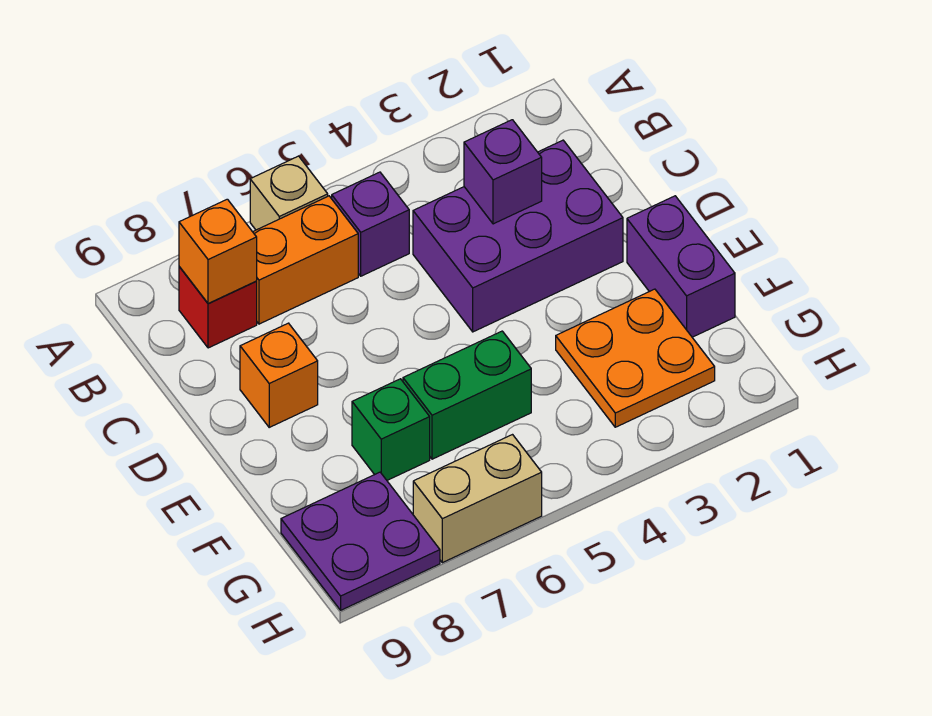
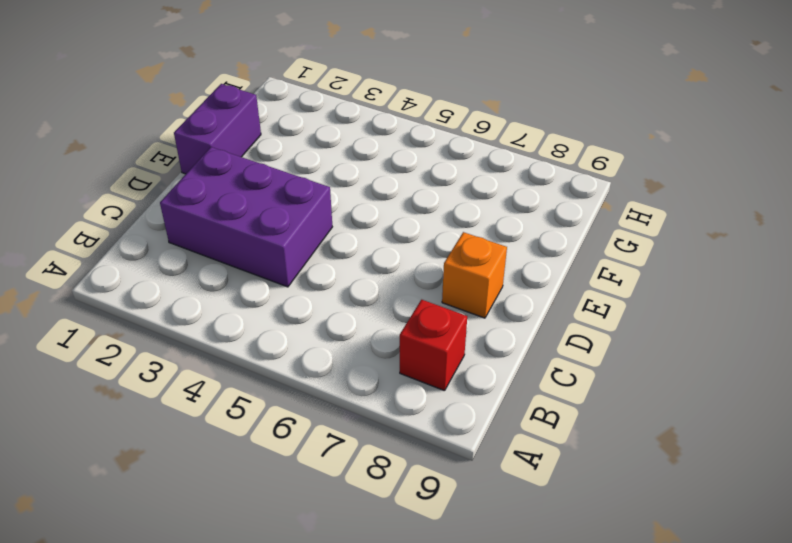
none -> tan brick A6 level 1
none -> purple brick B5 level 1
none -> orange brick B6:B7 level 1

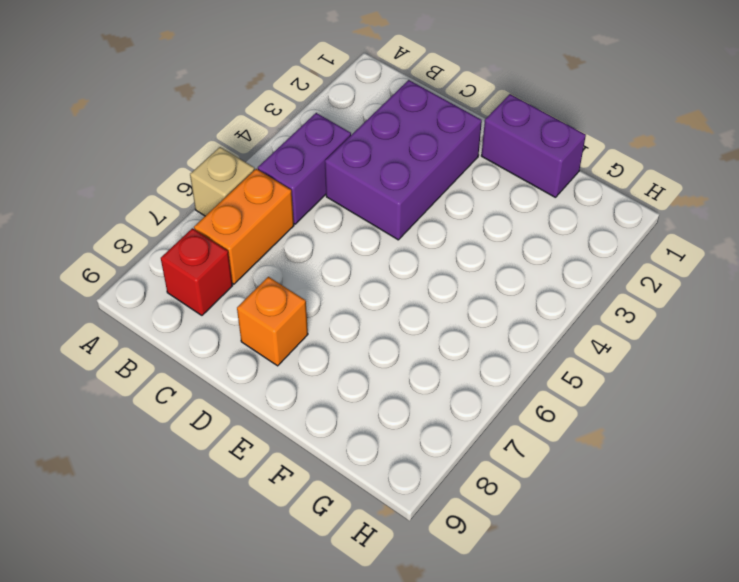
purple brick B4:B5 level 1 -> purple brick B5 level 1
none -> orange plate F2:G3 level 1
none -> green brick F5:F6 level 1
none -> green brick F7 level 1

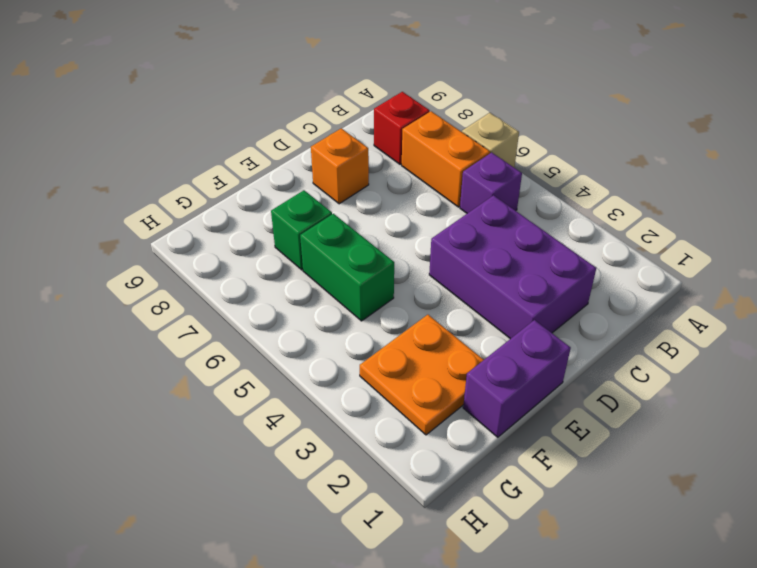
none -> purple plate G8:H9 level 1
none -> tan brick H6:H7 level 1
none -> orange brick B8 level 2

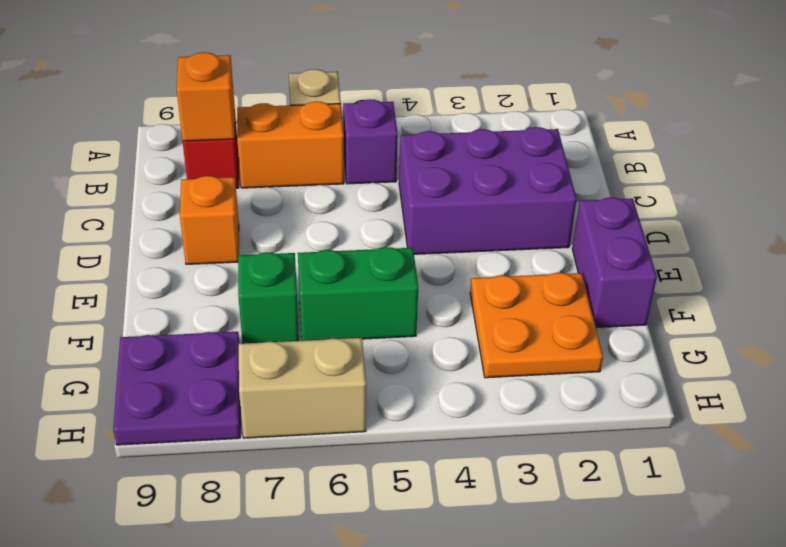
none -> purple brick C3 level 2

